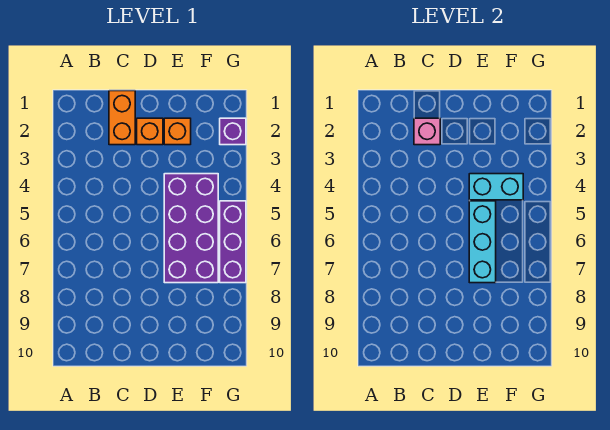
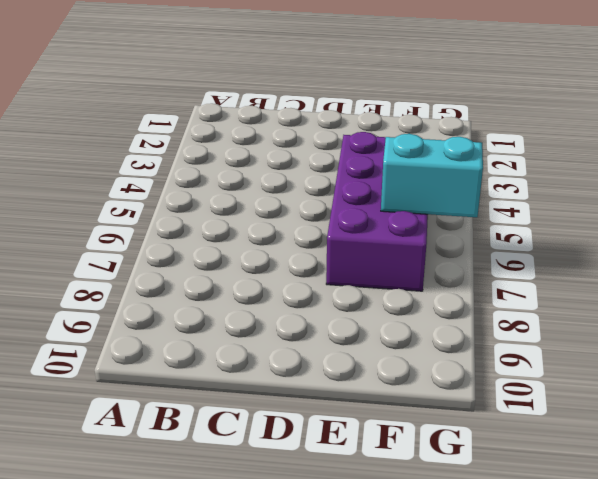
cyan brick F6:G6 level 2 -> cyan brick E4:F4 level 2
none -> orange brick C1:C2 level 1
none -> orange brick D2 level 1

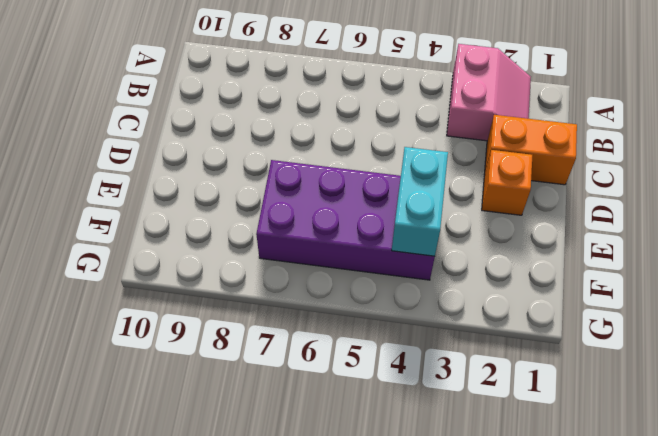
pink slope A2:B3 level 1 top 3 -> none
none -> orange brick E2 level 1
none -> purple brick G2 level 1

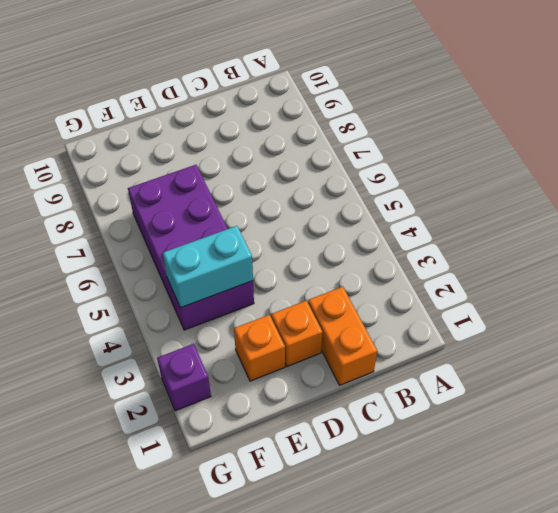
none -> purple brick G5:G7 level 1
none -> pink brick C2 level 2

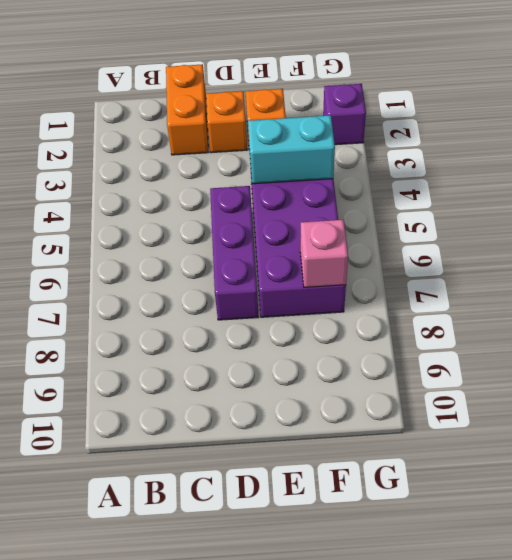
purple brick D5:D7 level 1 -> purple brick G5:G7 level 1
pink brick F7 level 2 -> pink brick C2 level 2
none -> cyan brick E5:E7 level 2

